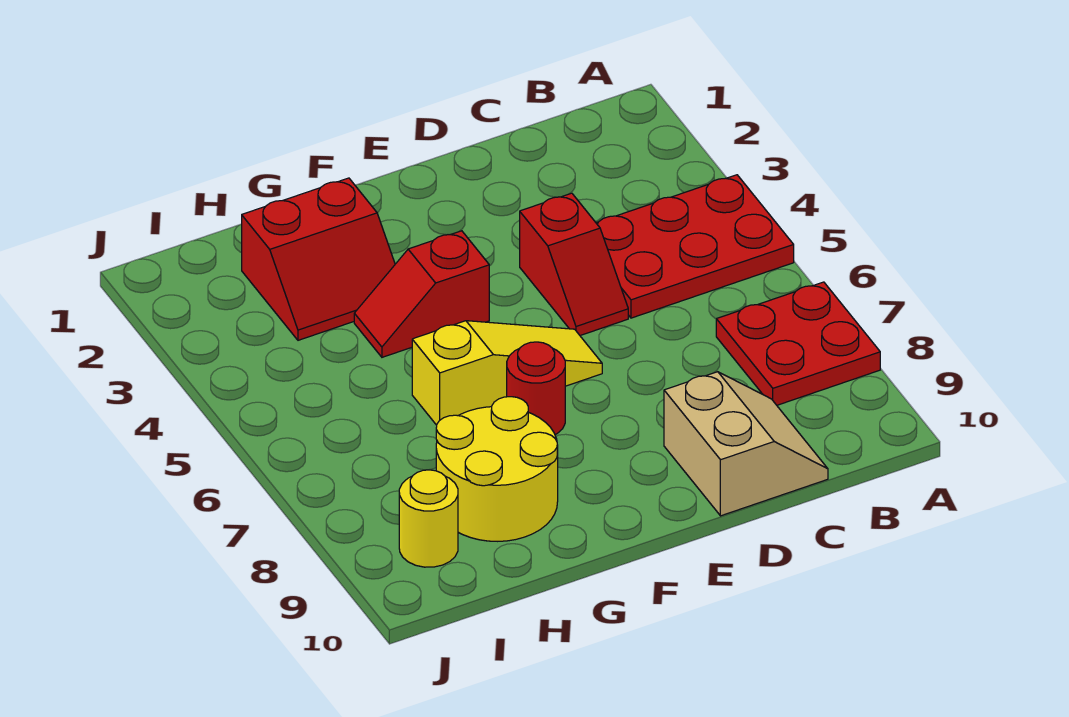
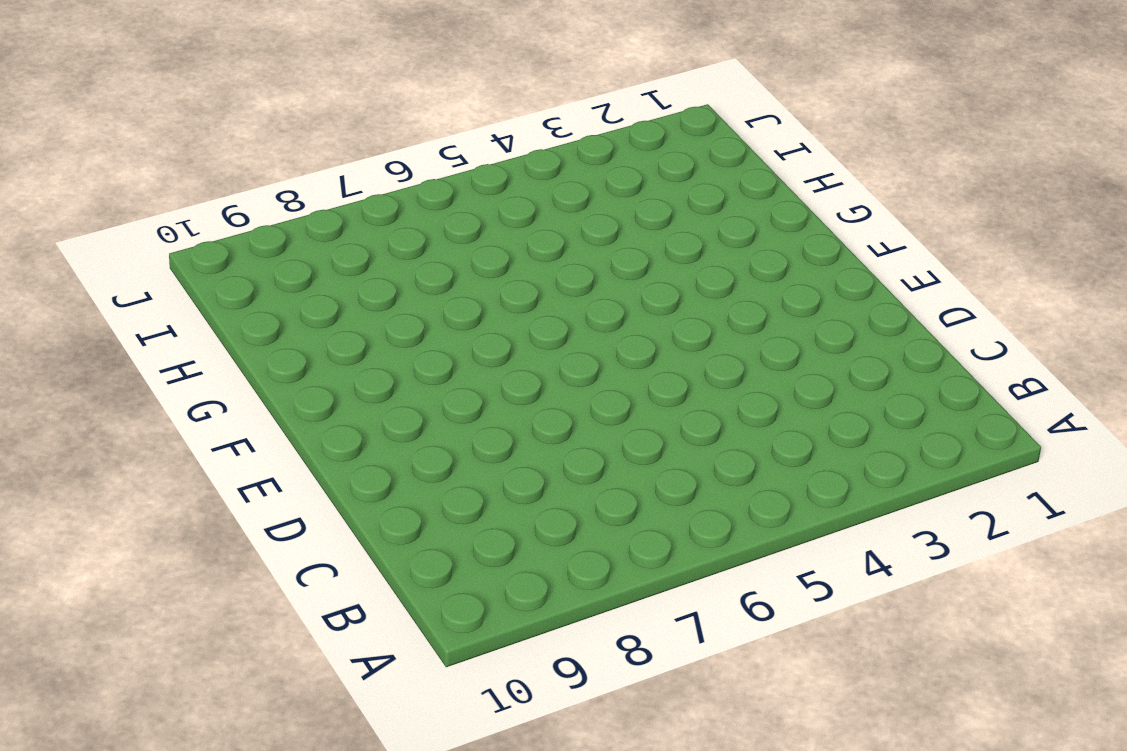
none -> red plate A4:C5 level 1
none -> red plate A7:B8 level 1

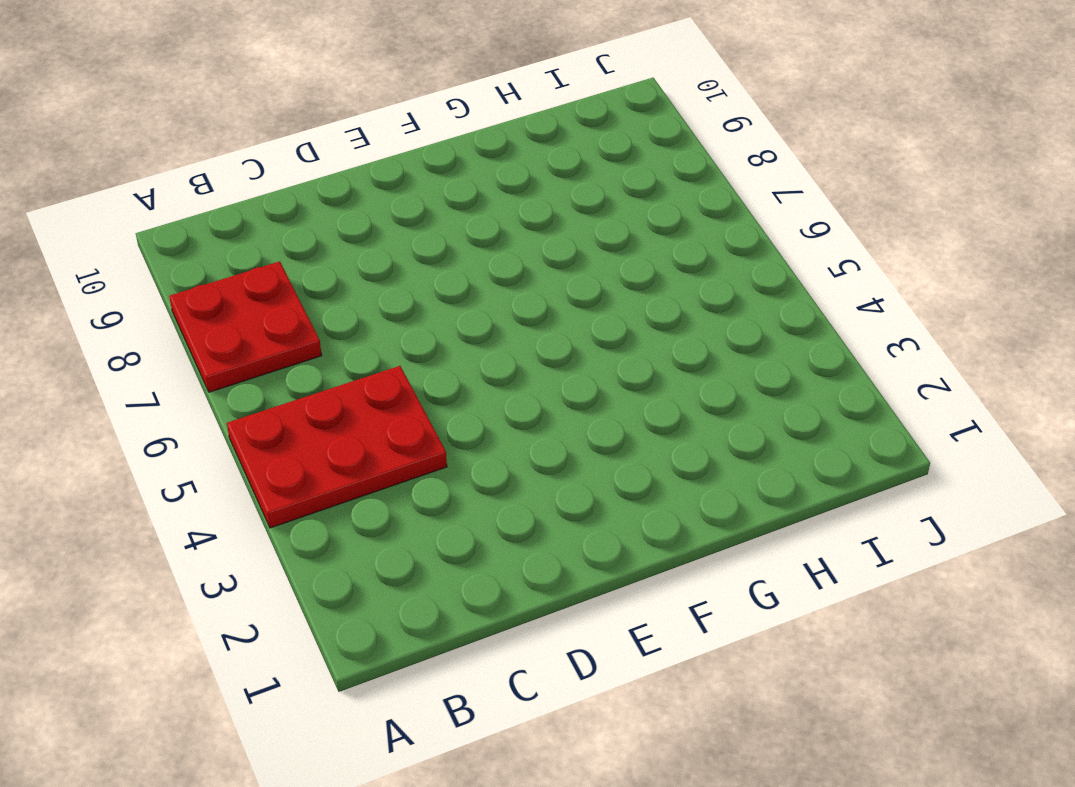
none -> tan slope C9:D10 level 1 top D
none -> red slope D4:D5 level 1 top 4

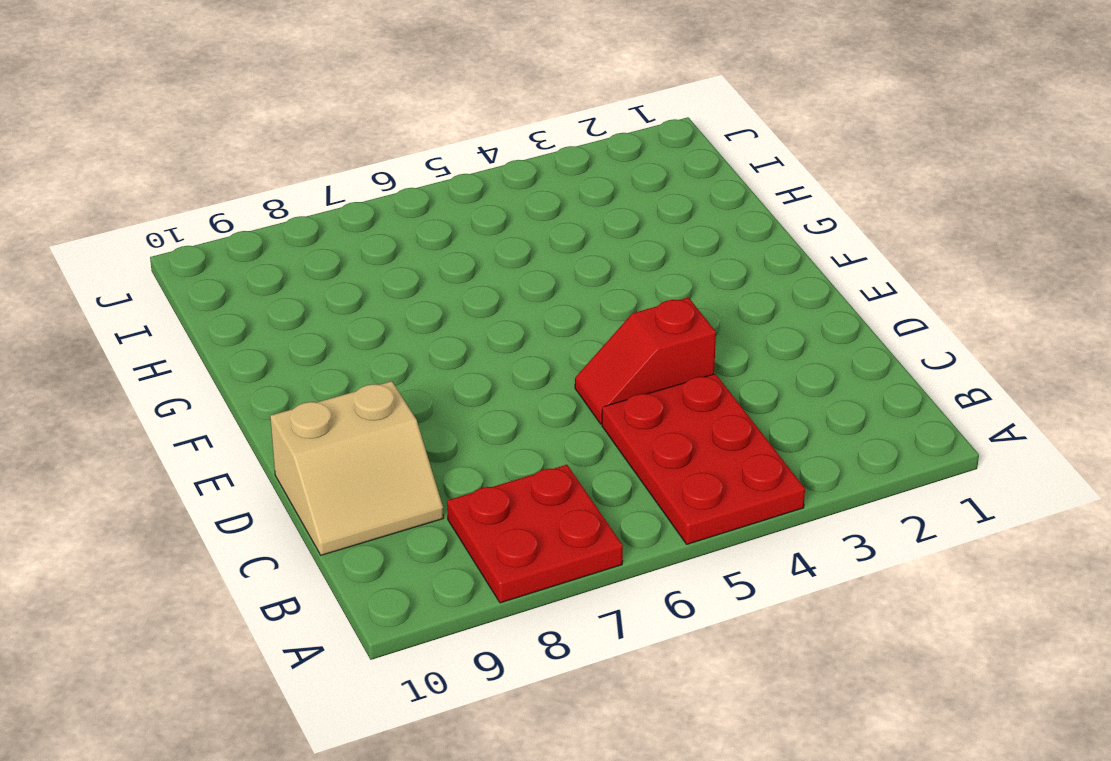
none -> yellow slope E6:G6 level 1 top G
none -> red slope F4:G4 level 1 top F

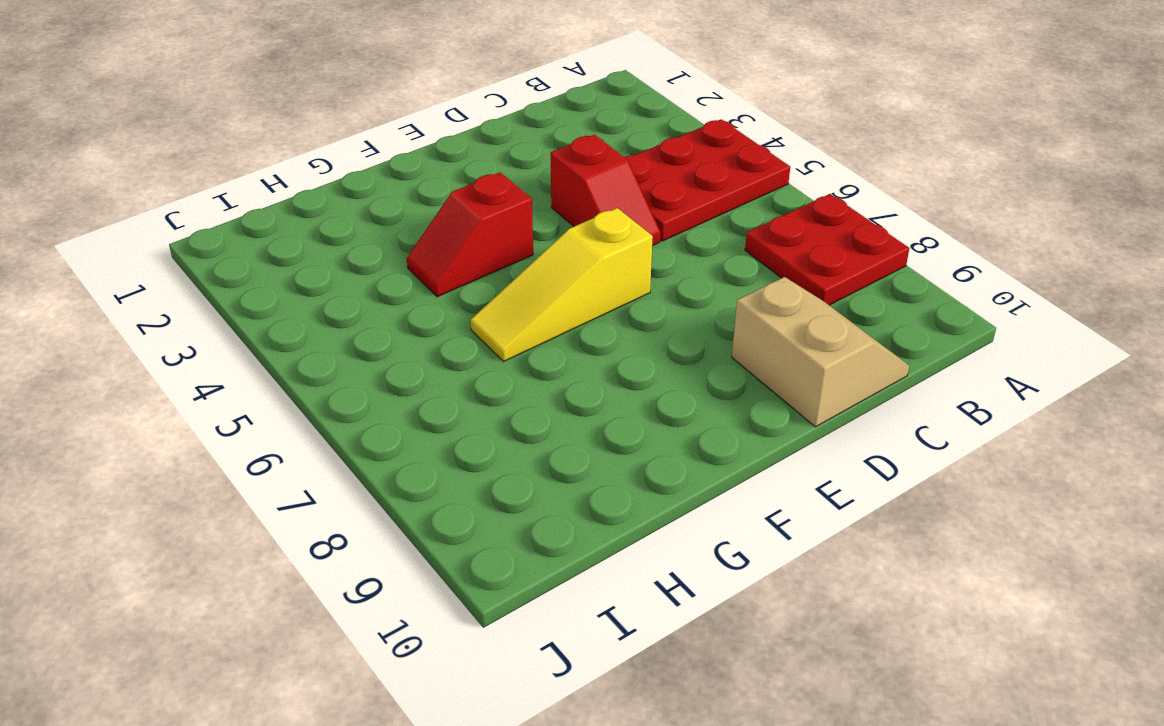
yellow slope E6:G6 level 1 top E -> yellow slope E6:G6 level 1 top G
none -> red round brick F7 level 1
none -> red slope G2:H3 level 1 top 2

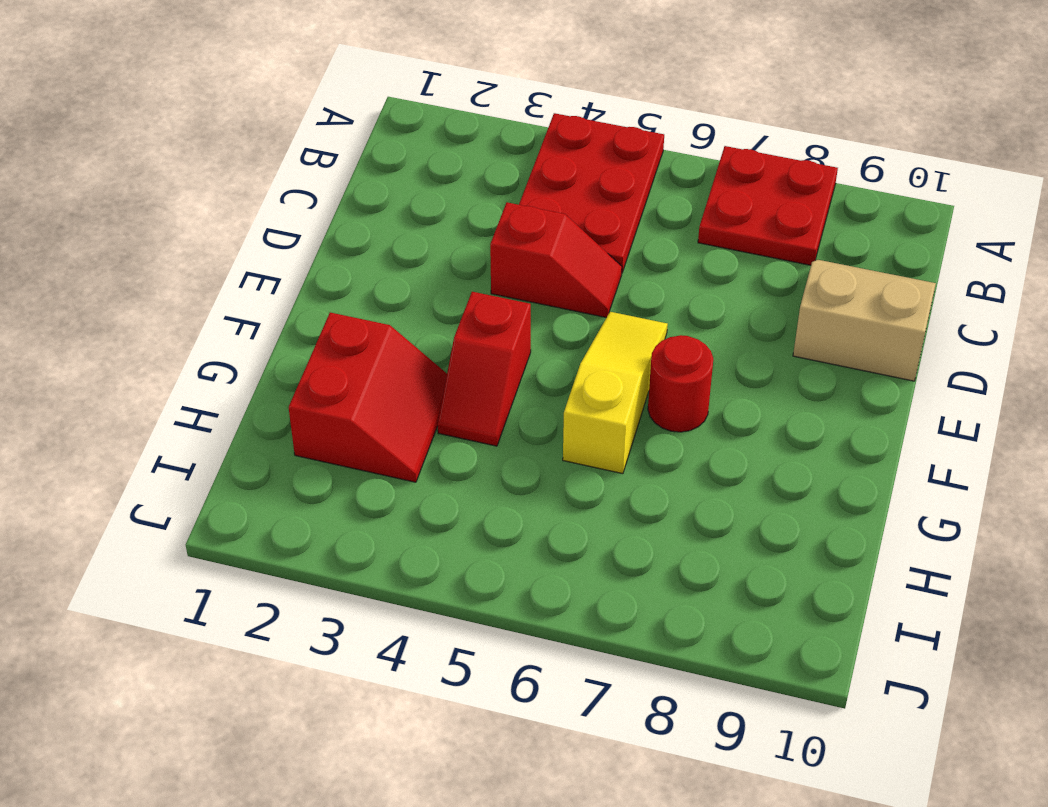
none -> yellow round brick G8:H9 level 1
none -> yellow round brick I9 level 1

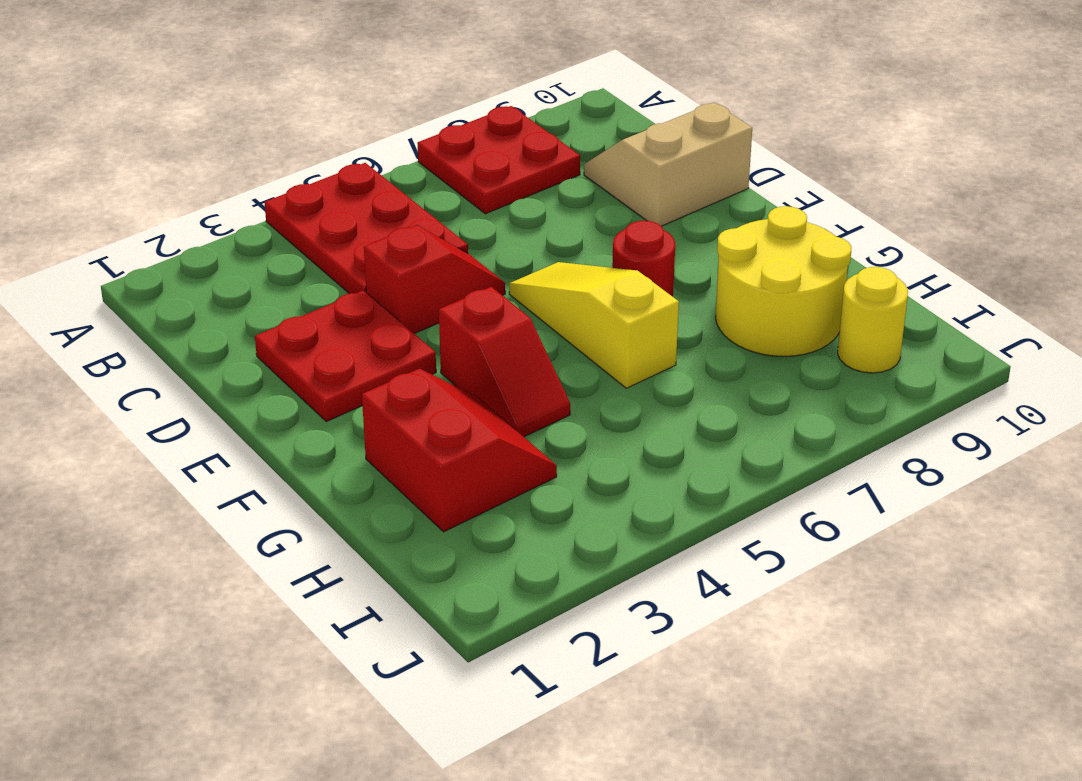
red plate D2:E3 level 1 -> none

